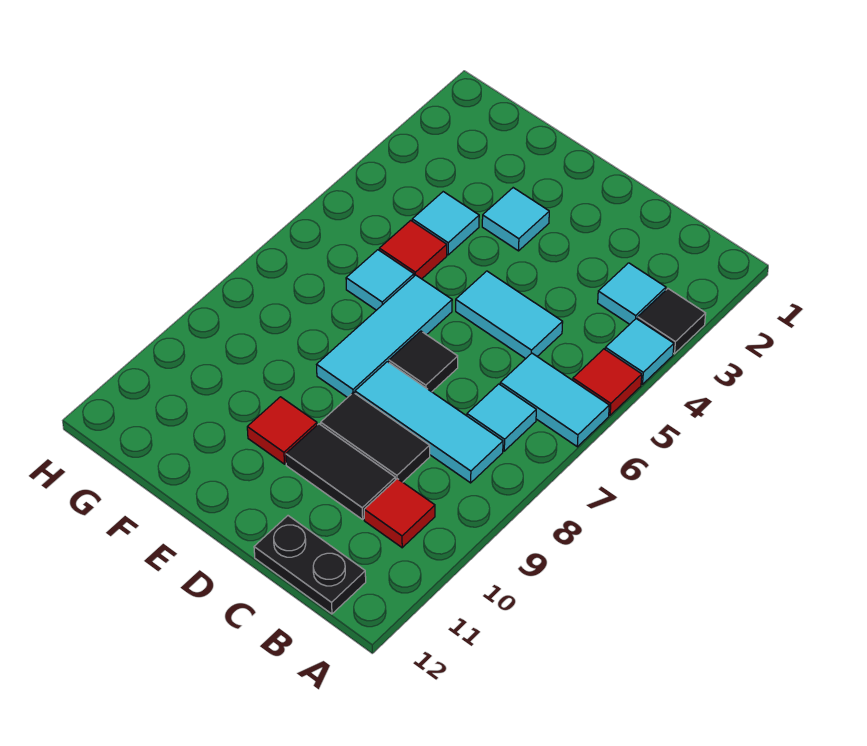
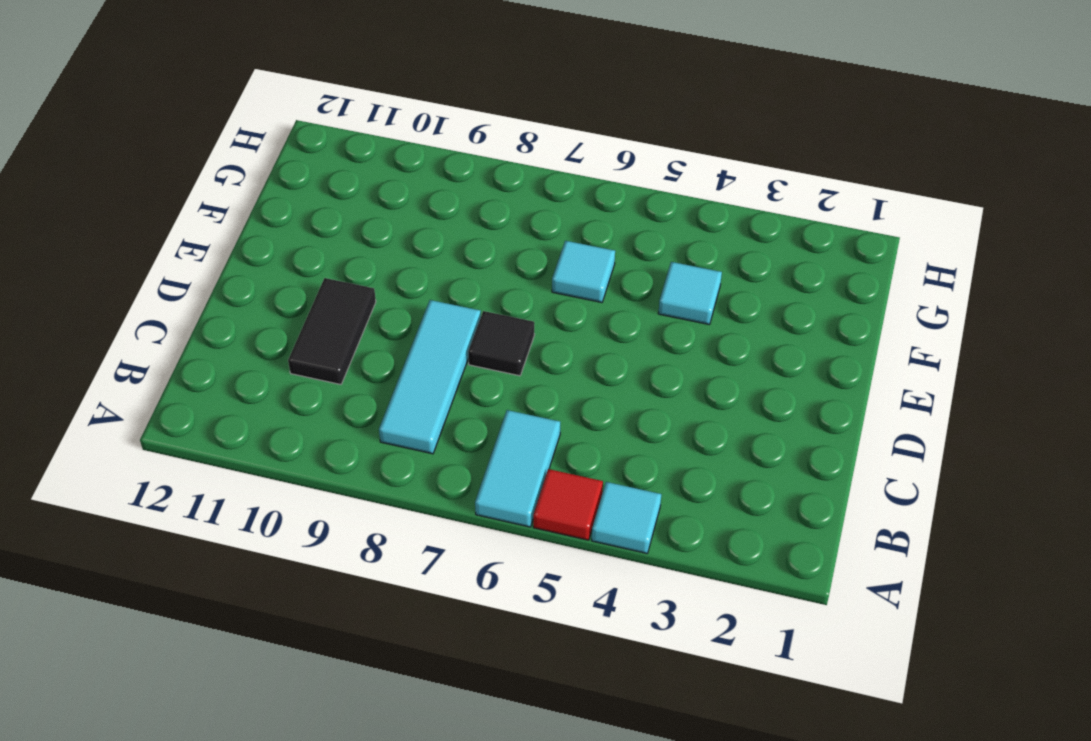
none -> black tile A3 level 1
none -> cyan tile B3 level 1
none -> cyan tile B7 level 1

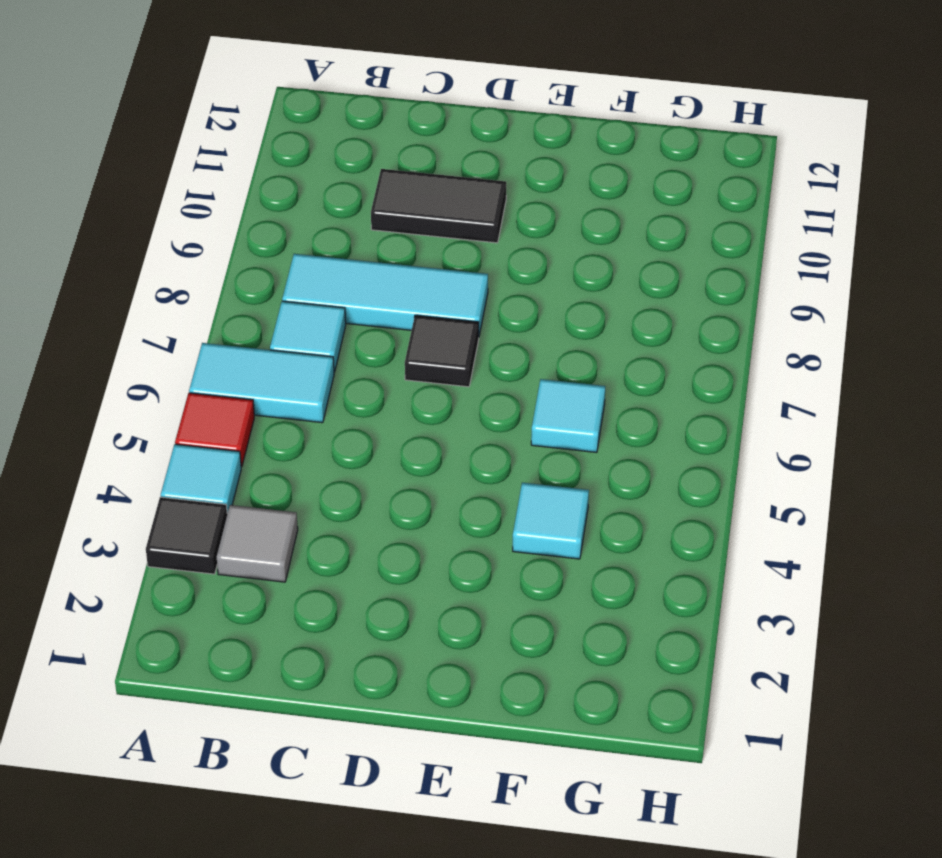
grey tile B3 level 1 -> cyan tile B3 level 1
none -> red tile B10 level 1
none -> black plate B12:C12 level 1
none -> cyan tile C5:D5 level 1

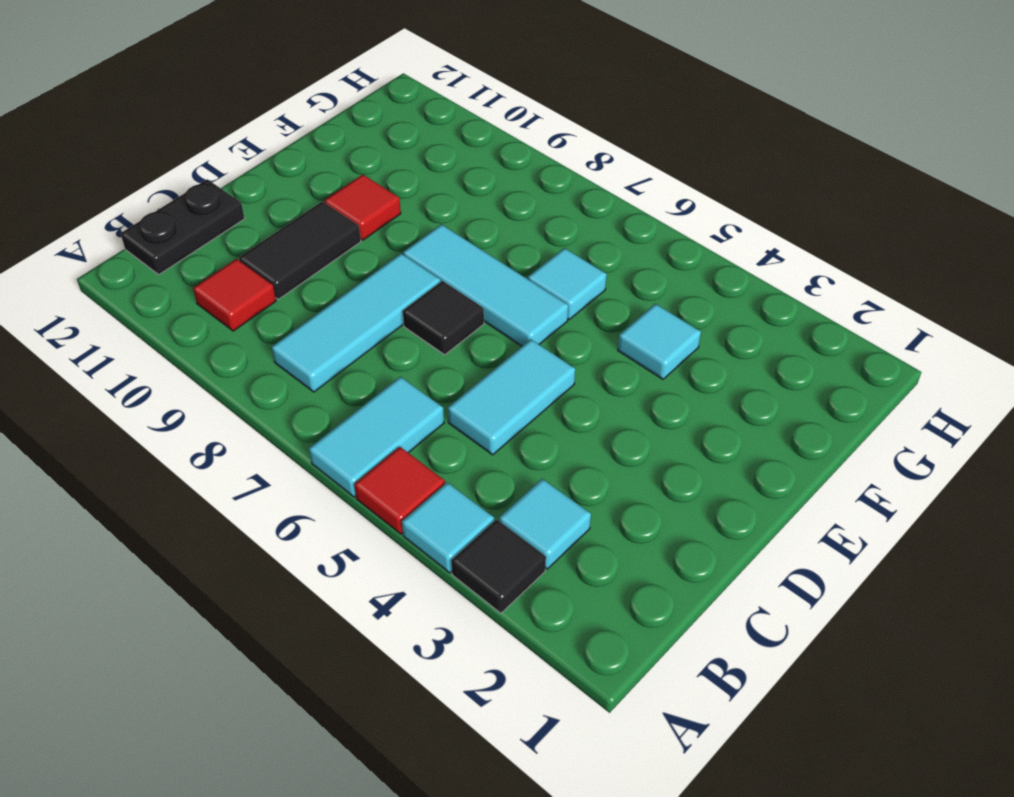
none -> cyan tile B7 level 1
none -> black tile C9:D9 level 1
none -> cyan tile E3 level 1

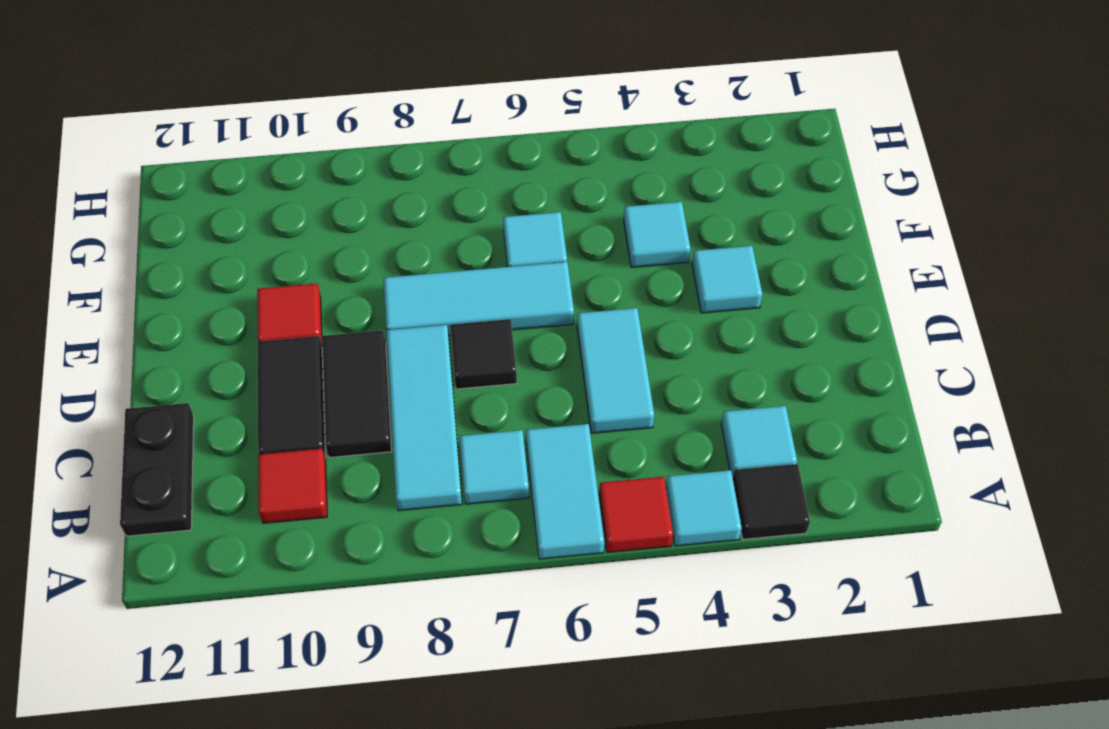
none -> red tile F5 level 1

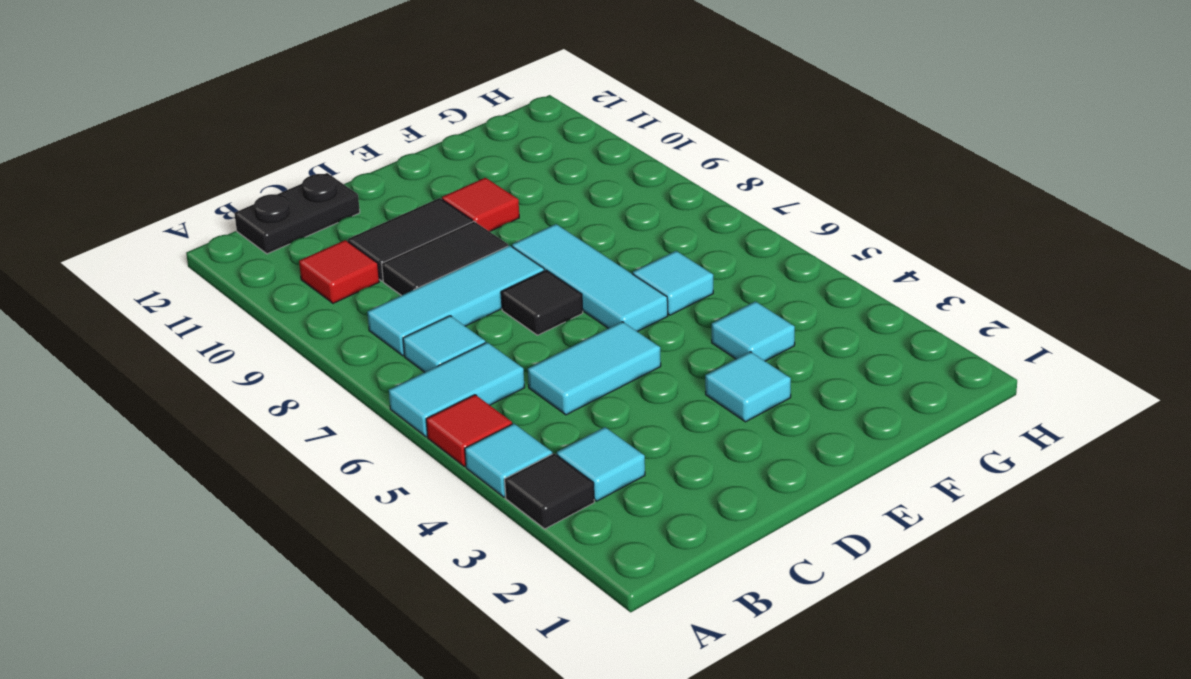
none -> red tile F5 level 1

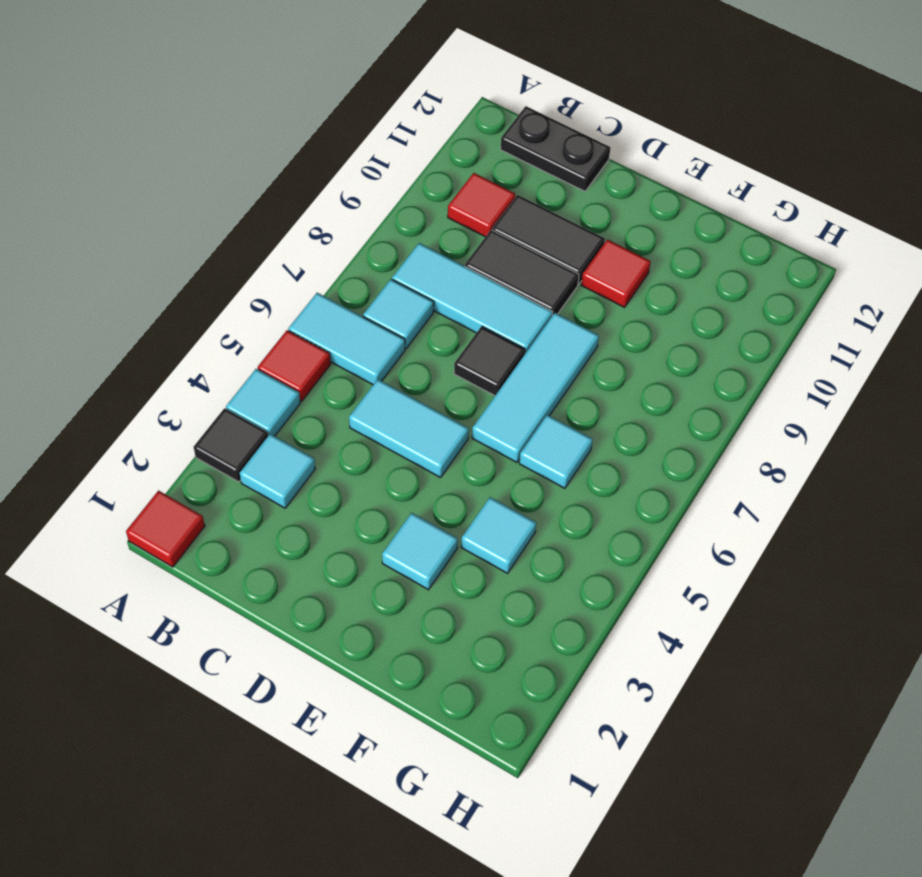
red tile A1 level 1 -> red tile F5 level 1

